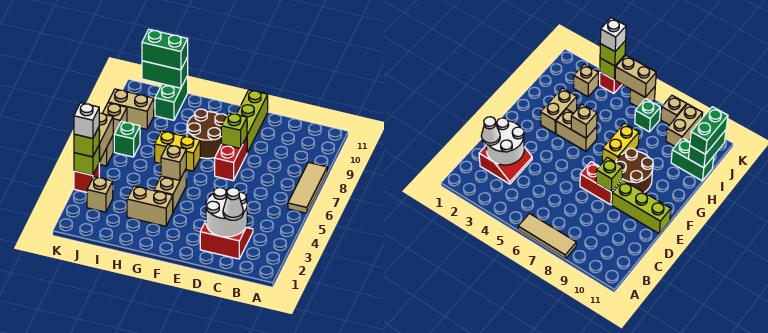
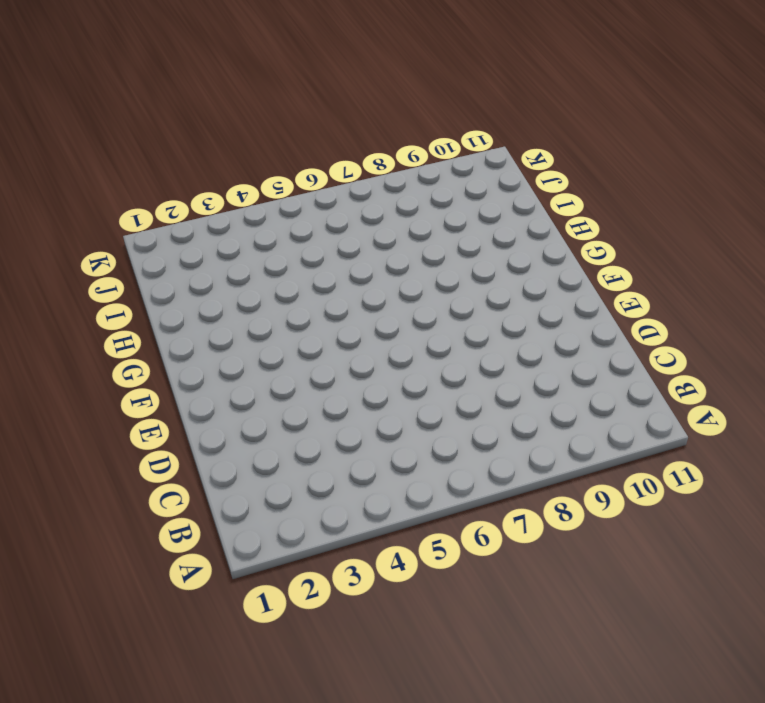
none -> tan tile A6:A8 level 1
none -> red slope C2:D3 level 1 top 2
none -> red brick E7:E8 level 1

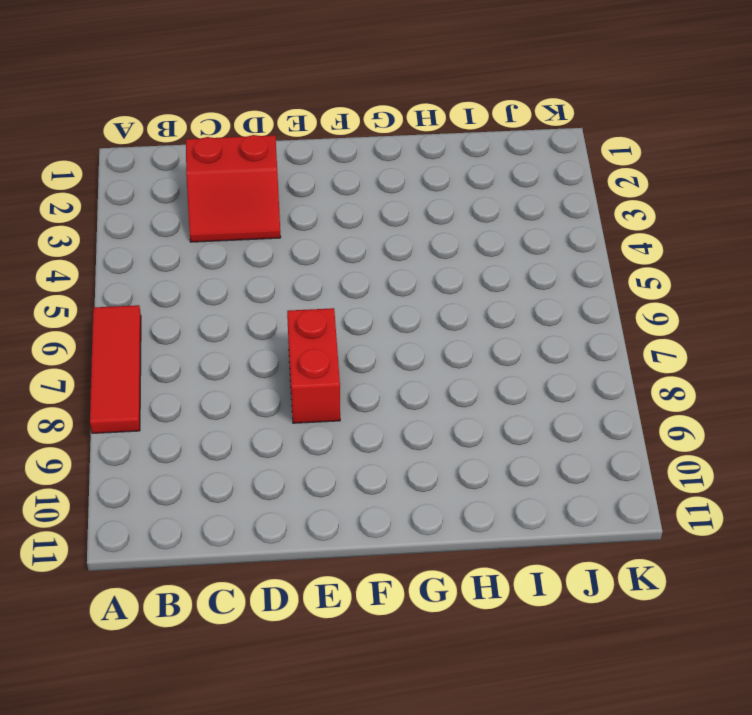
red tile A6:A8 level 1 -> tan tile A6:A8 level 1
none -> lime brick E9:E11 level 1
none -> brown round brick F8:G9 level 1
none -> tan brick G3:H3 level 1

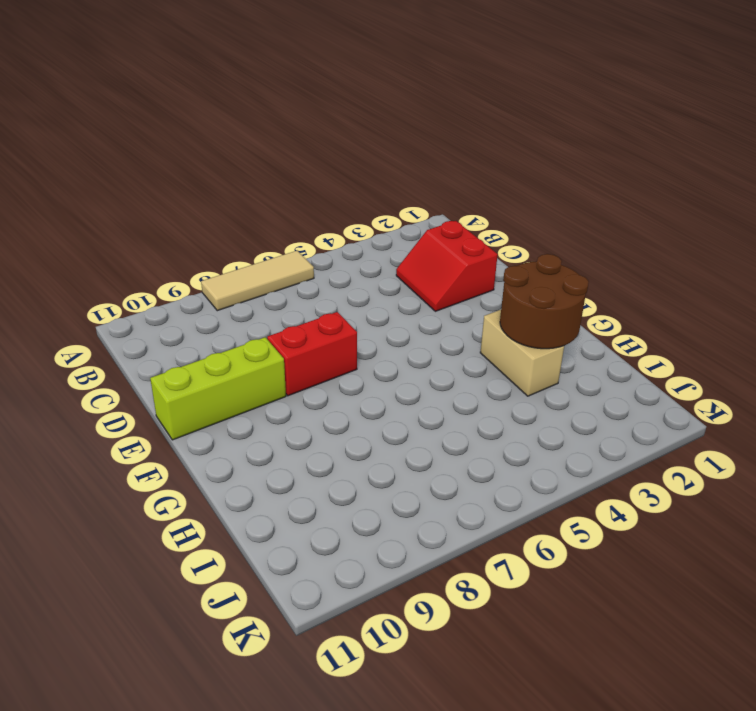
brown round brick G2:H3 level 2 -> brown round brick F8:G9 level 1
none -> tan brick G4:G5 level 1
none -> yellow brick G7:H7 level 1
none -> green brick I10:I11 level 1

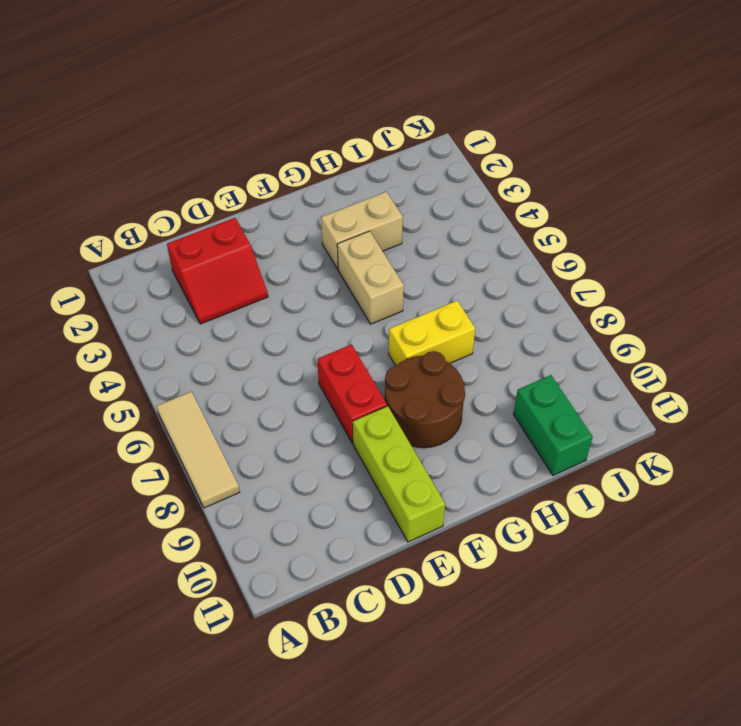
none -> tan brick J3 level 1
none -> green brick J7 level 1
none -> tan brick J9:K9 level 1

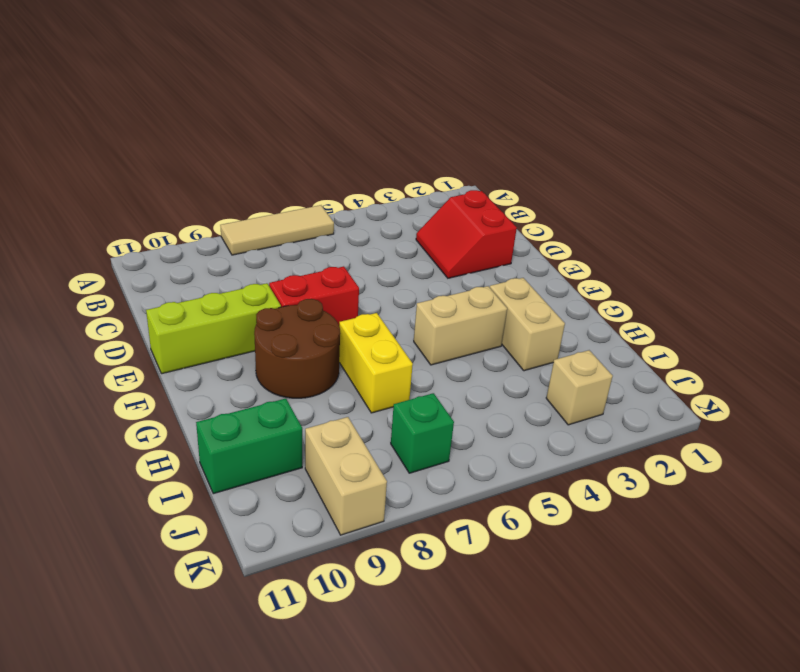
none -> red brick K4 level 1
none -> tan brick K6 level 1
none -> tan brick K8 level 1

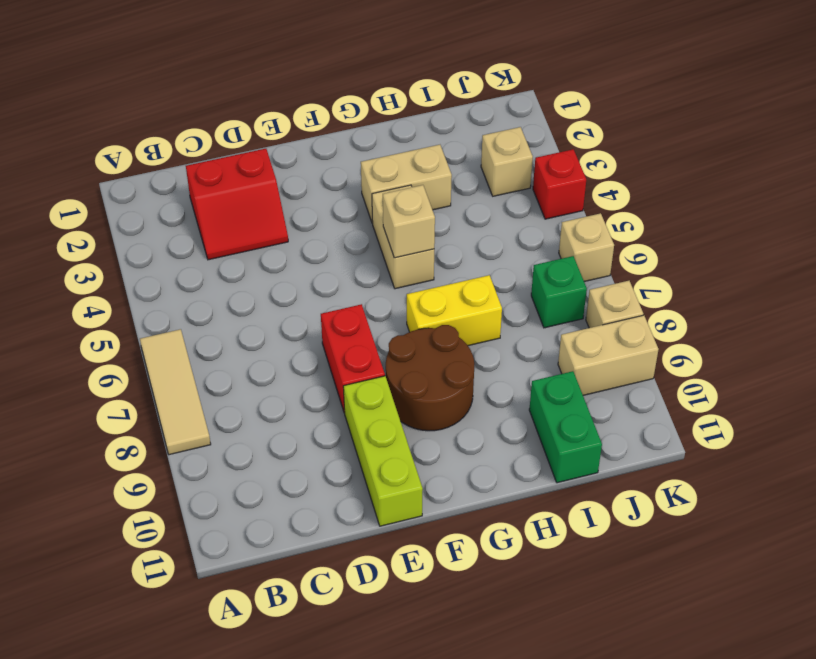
none -> white round brick C2:D3 level 2
none -> lime brick E8 level 2
none -> green brick I11:J11 level 2

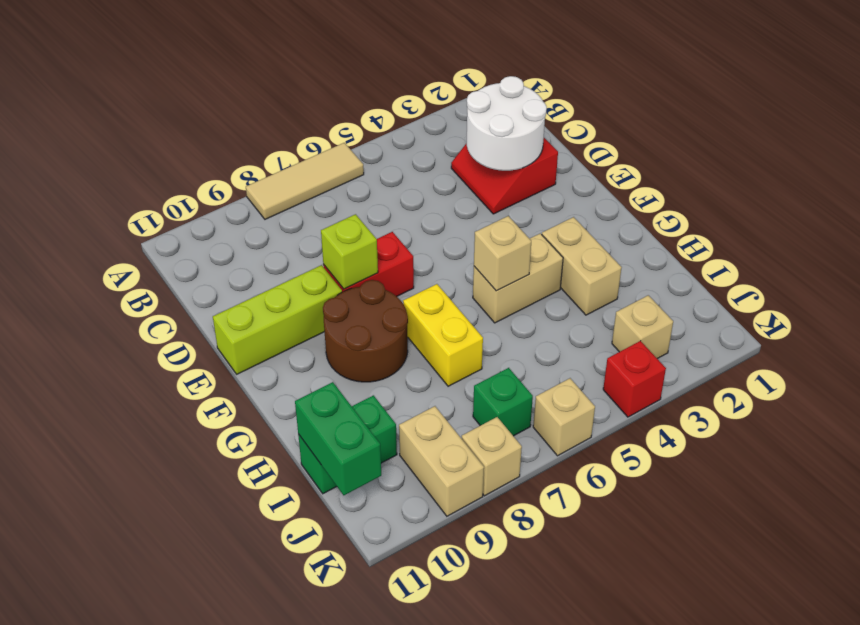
none -> lime brick K4 level 2
none -> tan brick K5:K6 level 2
none -> white cone C2 level 3

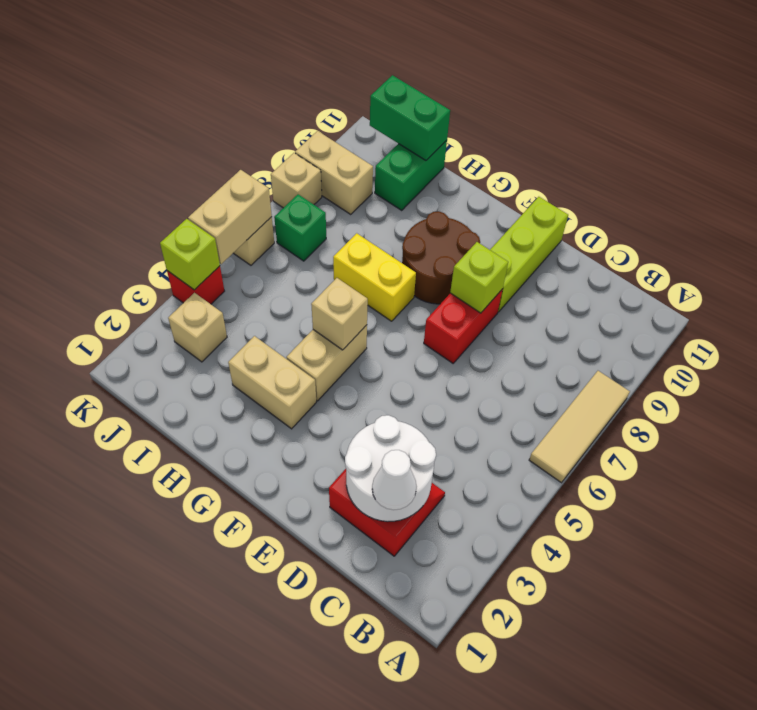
none -> green brick I11:J11 level 3
none -> lime brick K4 level 3
none -> white brick K4 level 4

